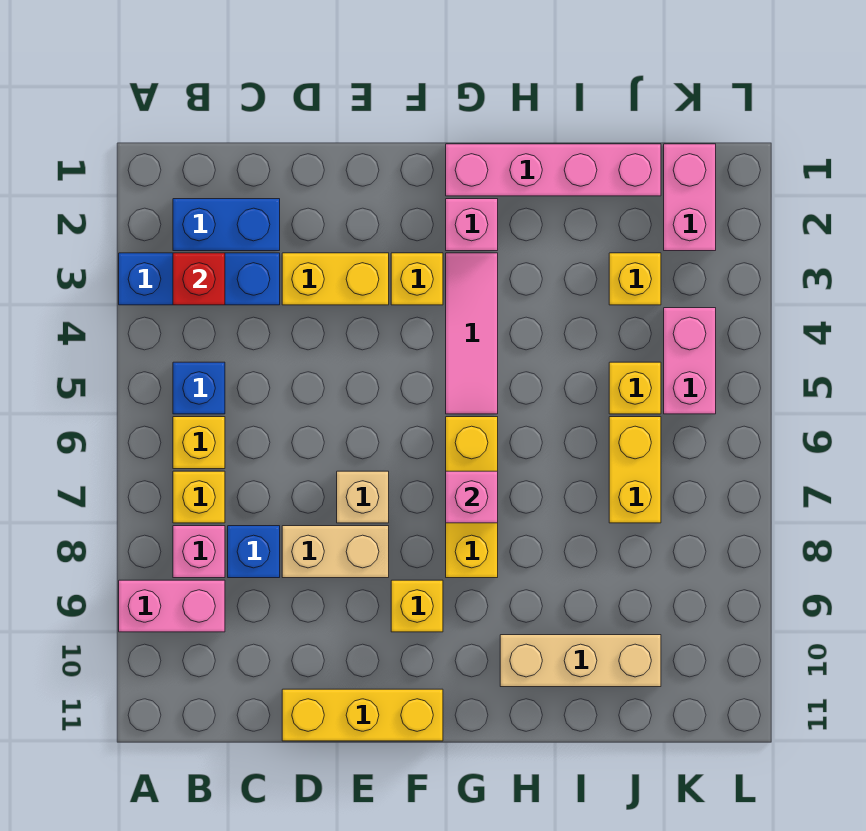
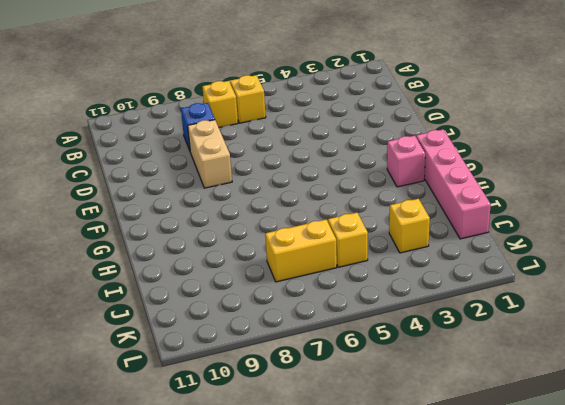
none -> blue brick A3:C3 level 1
none -> pink brick A9:B9 level 1
none -> blue brick B2:C2 level 1

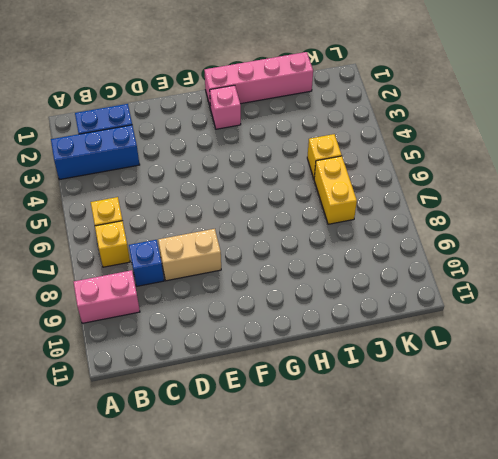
none -> blue brick B5 level 1
none -> pink brick B8 level 1
none -> yellow brick D3:E3 level 1

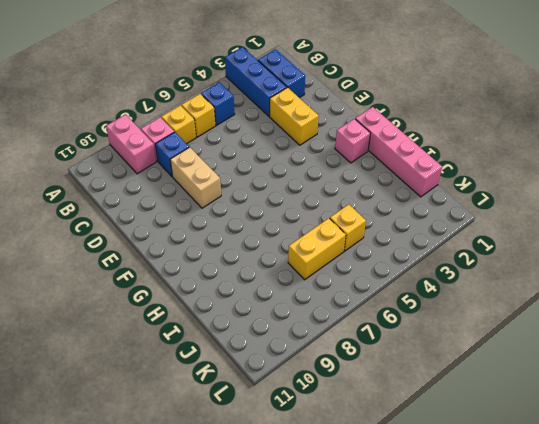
none -> yellow brick D11:F11 level 1
none -> tan brick E7 level 1
none -> yellow brick F3 level 1

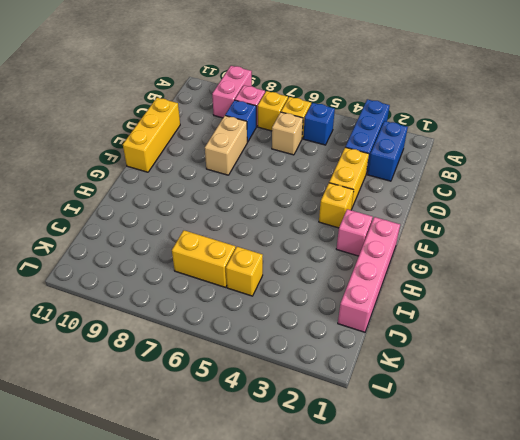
tan brick C6 level 1 -> tan brick E7 level 1
none -> yellow brick F9 level 1
none -> pink tile G3:G5 level 1
none -> yellow brick G6:G8 level 1

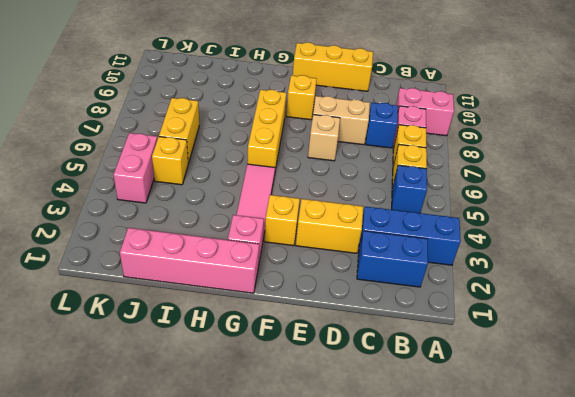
none -> tan brick H10:J10 level 1
none -> yellow brick J3 level 1
none -> pink brick K1:K2 level 1

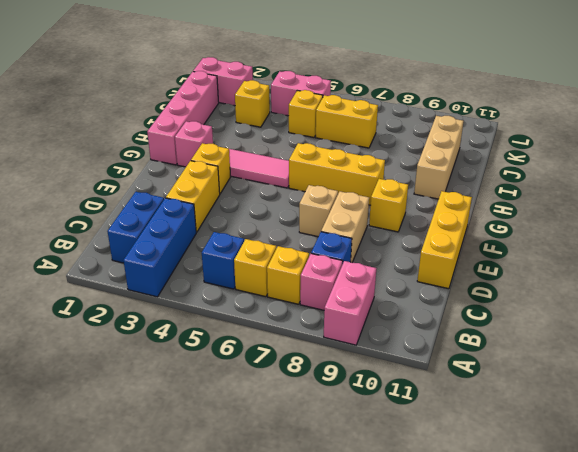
none -> red brick B3 level 2
none -> pink brick G7 level 2

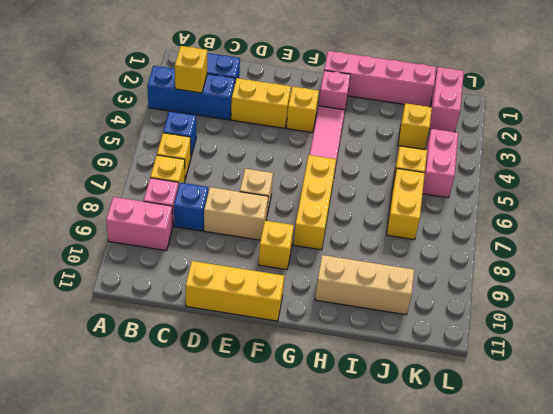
yellow brick B3 level 2 -> red brick B3 level 2
none -> pink brick G7 level 2

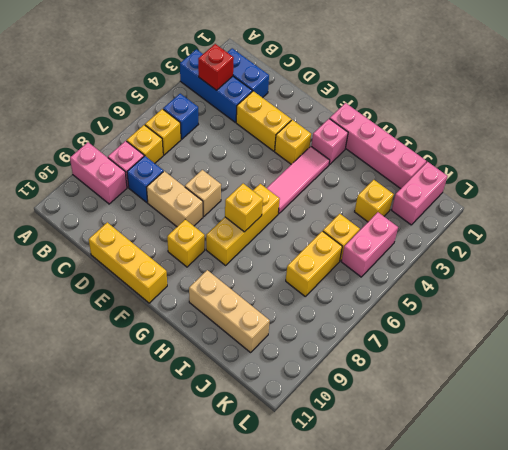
yellow brick G7 level 2 -> pink brick G7 level 2

